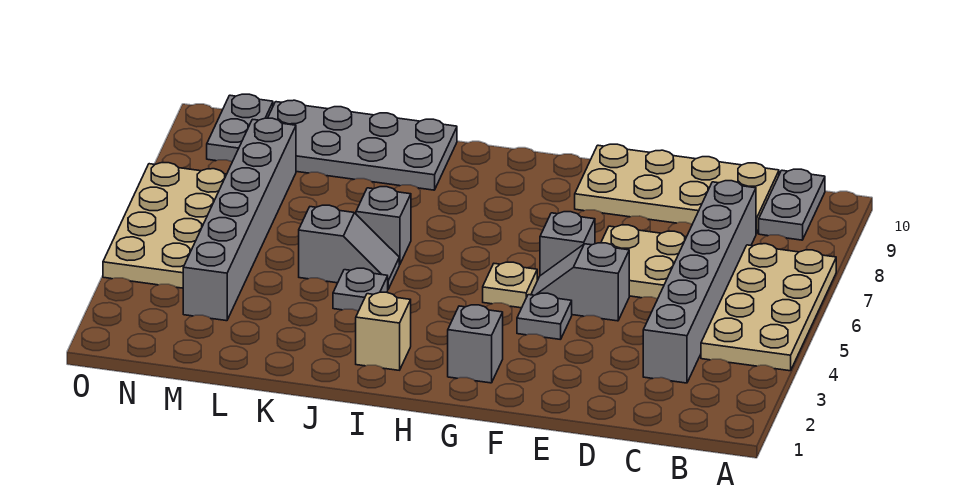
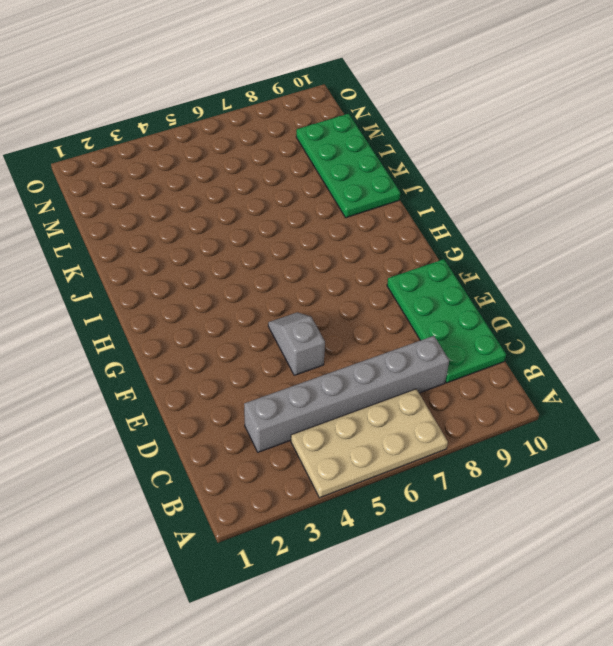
green plate C9:F10 level 1 -> tan plate C9:F10 level 1
green plate J9:M10 level 1 -> grey plate J9:M10 level 1
none -> grey plate B9:B10 level 1
none -> tan plate D6:E7 level 1
none -> grey plate F4 level 1

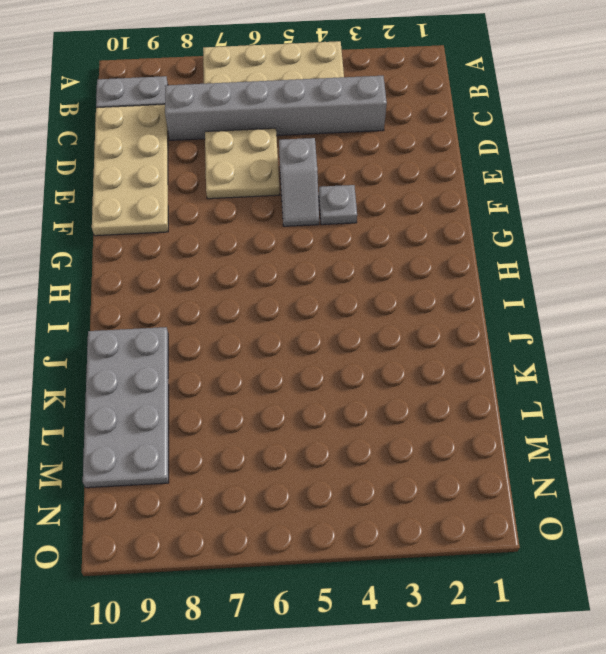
none -> grey brick F6 level 1
none -> grey brick G2 level 1
none -> tan plate G5 level 1

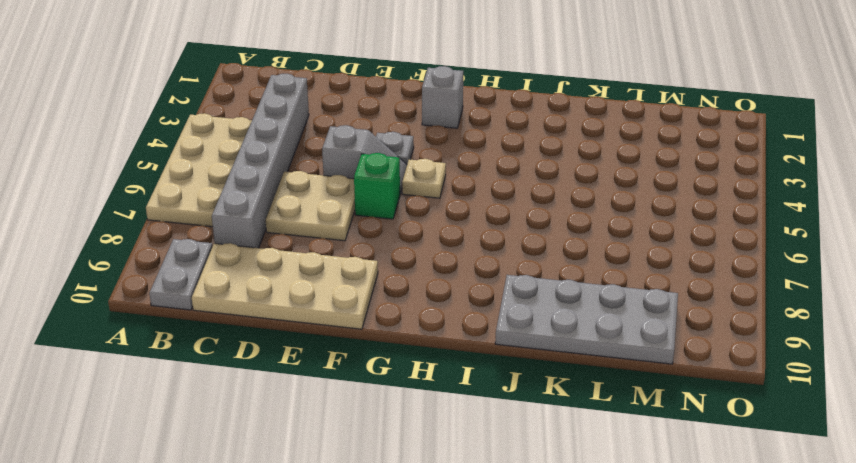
green brick F6 level 1 -> grey brick F6 level 1
none -> tan brick I2 level 1
none -> grey plate J4 level 1
none -> grey slope J5:K5 level 1 top K

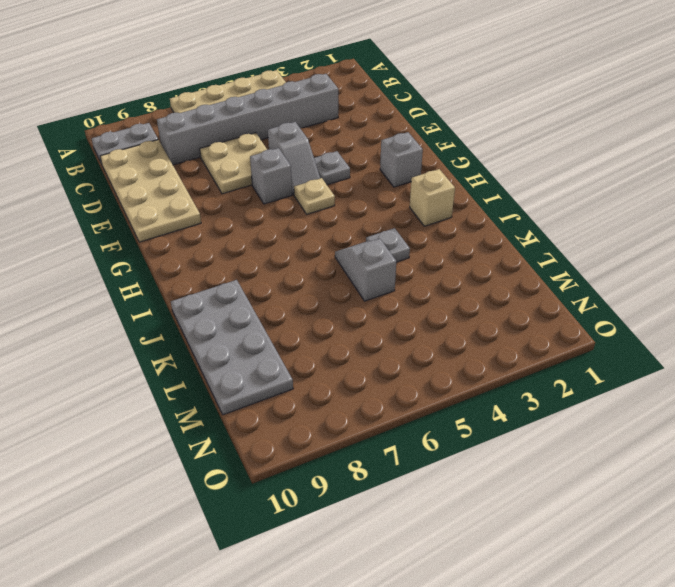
none -> grey brick J6 level 1
none -> grey brick M3:M8 level 1
none -> tan plate N4:O7 level 1

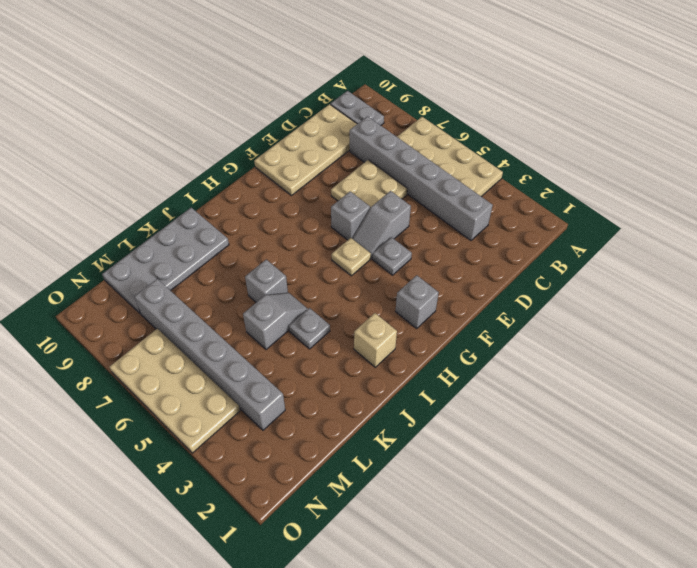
none -> grey plate N9:N10 level 1

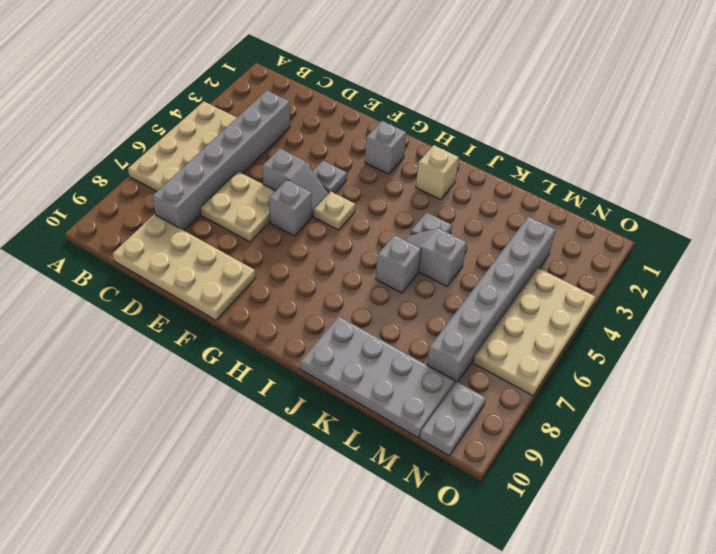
none -> grey plate B9:B10 level 1

